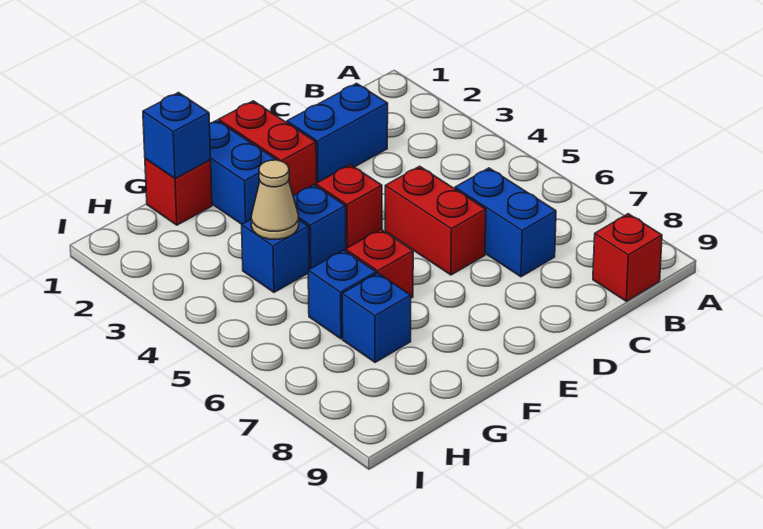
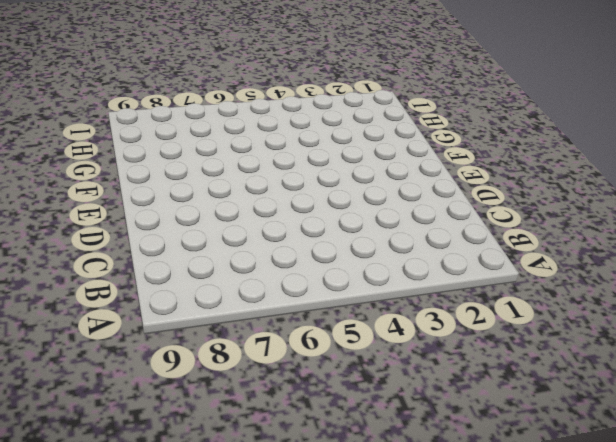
none -> red brick B9 level 1
none -> blue brick C2:D2 level 1
none -> blue brick C6:C7 level 1

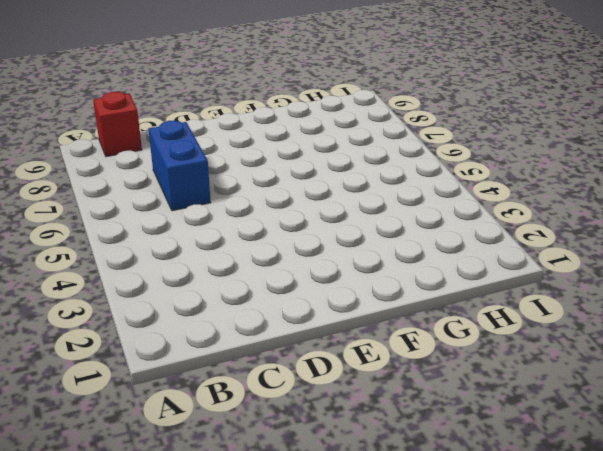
none -> blue brick C2:D2 level 1
none -> red brick D5:D6 level 1
none -> red brick E1:E2 level 1

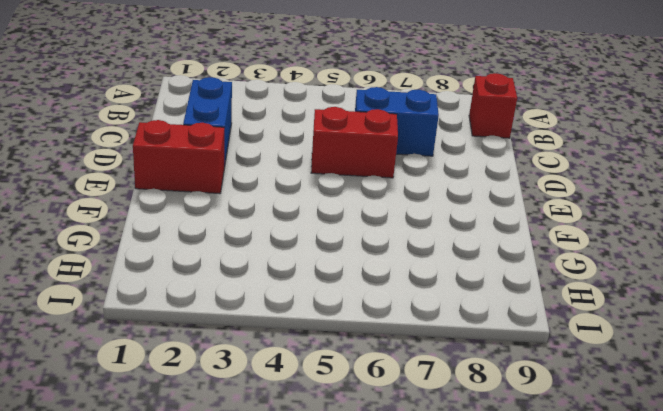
none -> red brick E4 level 1
none -> blue brick F1:F2 level 1
none -> blue brick F4 level 1

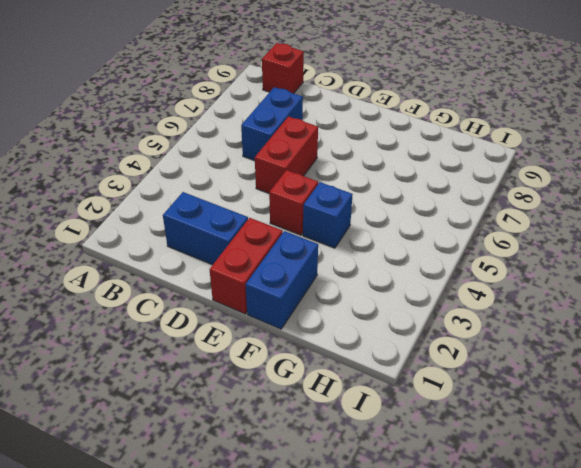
none -> red brick F6 level 1
none -> red brick G1 level 1
none -> blue brick G4 level 1

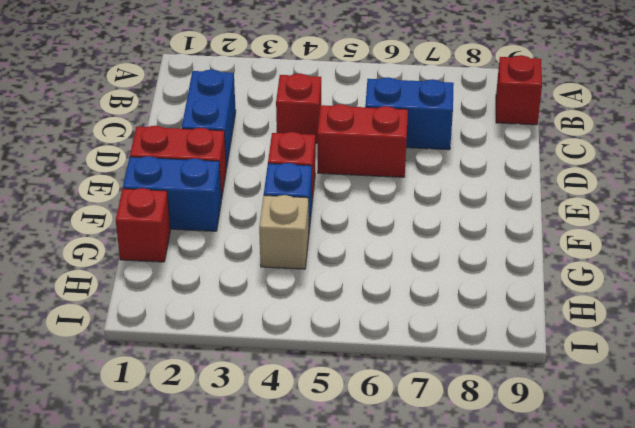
red brick C4 level 1 -> red brick F6 level 1
tan brick G4 level 1 -> blue brick G4 level 1
none -> blue brick G6 level 1
none -> blue brick G7 level 1
none -> blue brick G1 level 2

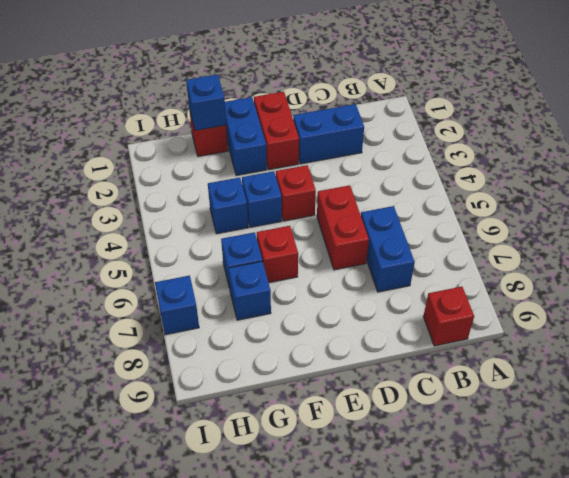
blue brick I7 level 1 -> none
none -> tan cone G4 level 2

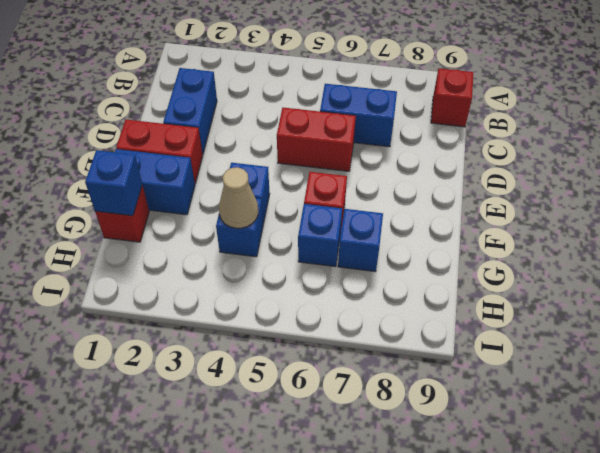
none -> red brick E4 level 1

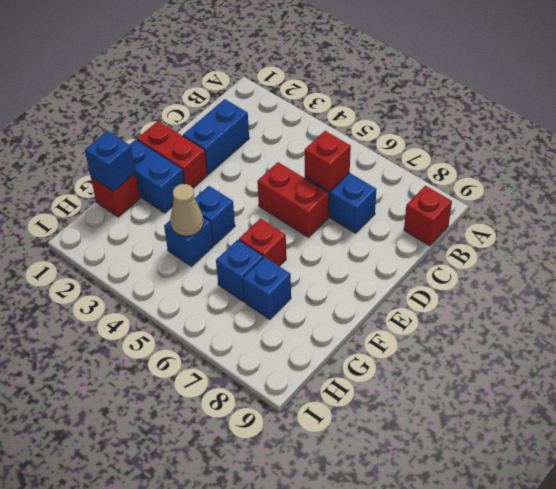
red brick C6 level 2 -> red brick E4 level 1

